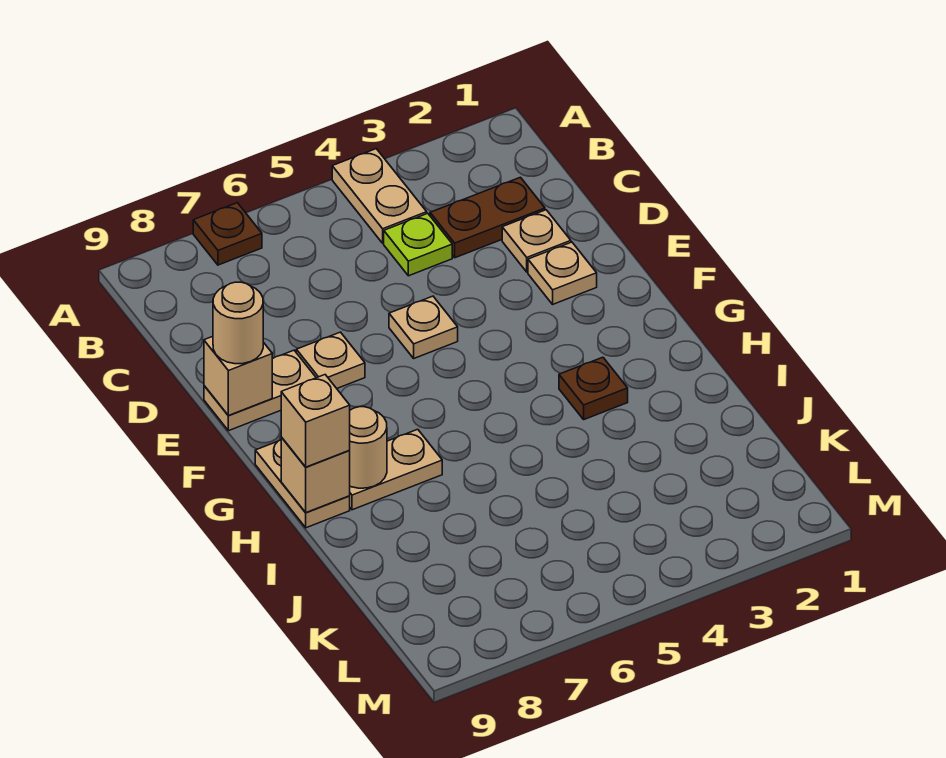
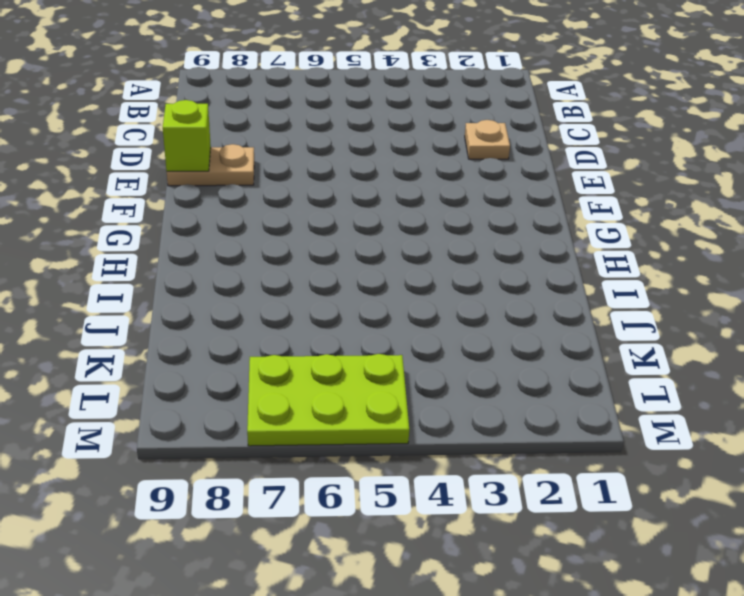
lime brick E9 level 2 -> tan brick E9 level 2
lime plate L5:M7 level 1 -> none
none -> tan plate A4:B4 level 1
none -> brown plate A7 level 1
none -> brown plate C2:C3 level 1

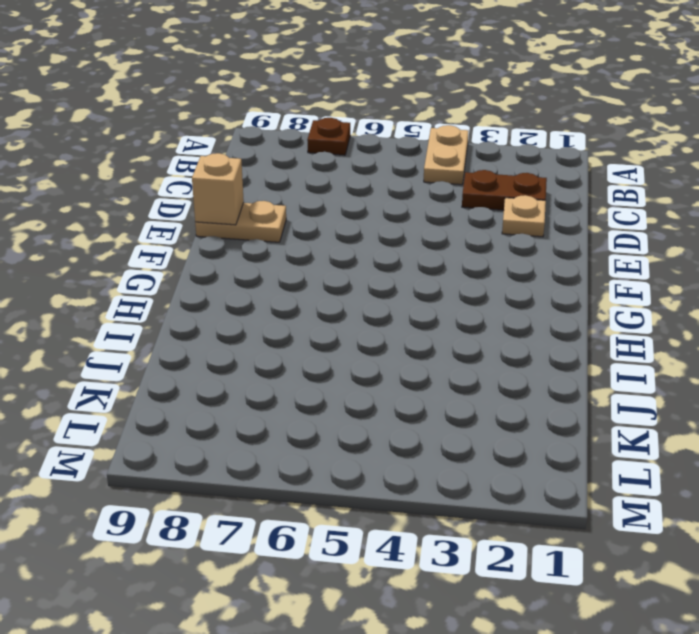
none -> lime plate C4 level 1
none -> tan plate E2 level 1
none -> tan plate E5 level 1

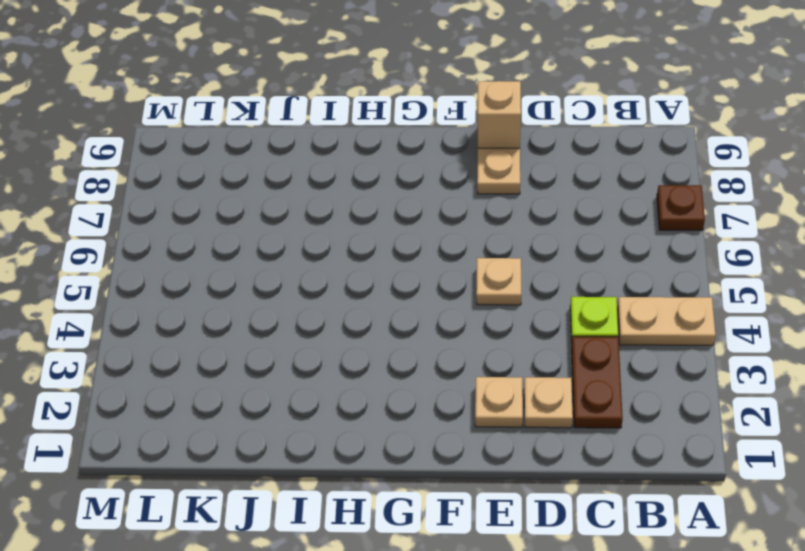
none -> tan plate E7 level 1
none -> tan plate G9:H9 level 1
none -> brown plate H3 level 1

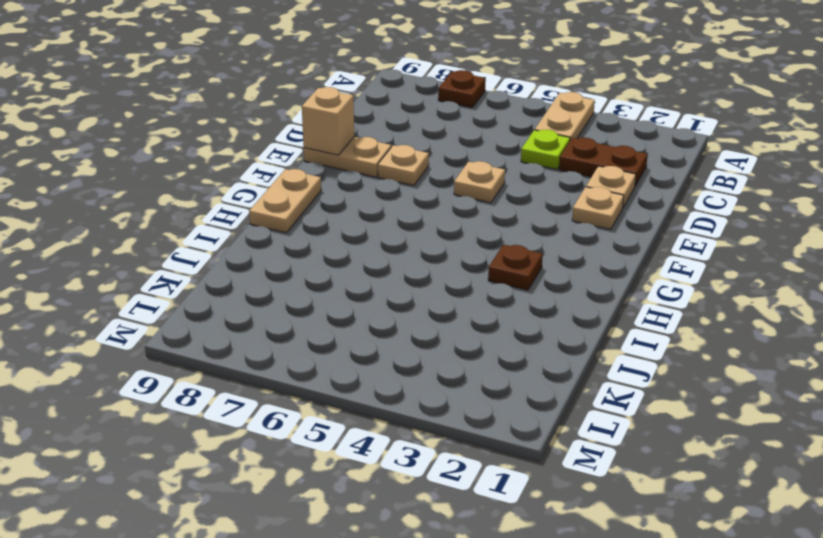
none -> tan plate H7:H8 level 1
none -> tan round brick H8 level 2
none -> tan brick H9 level 2

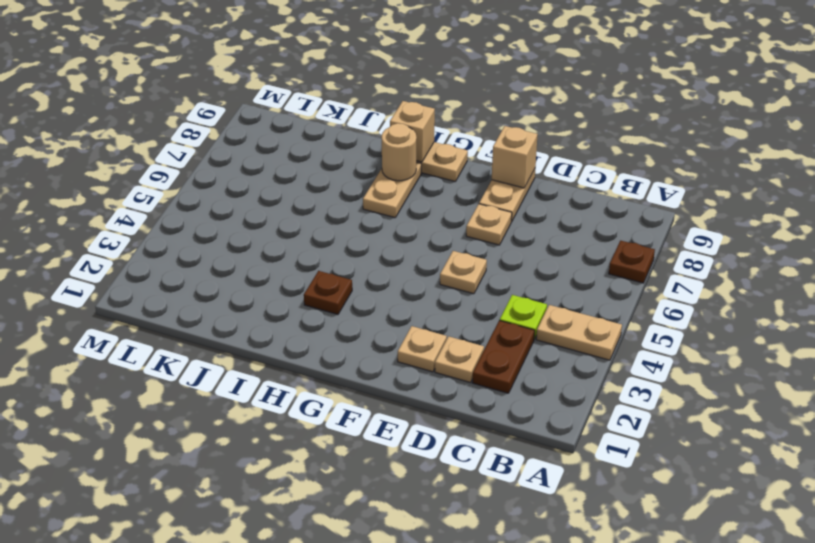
none -> tan round brick E9 level 3
none -> tan brick H9 level 3

